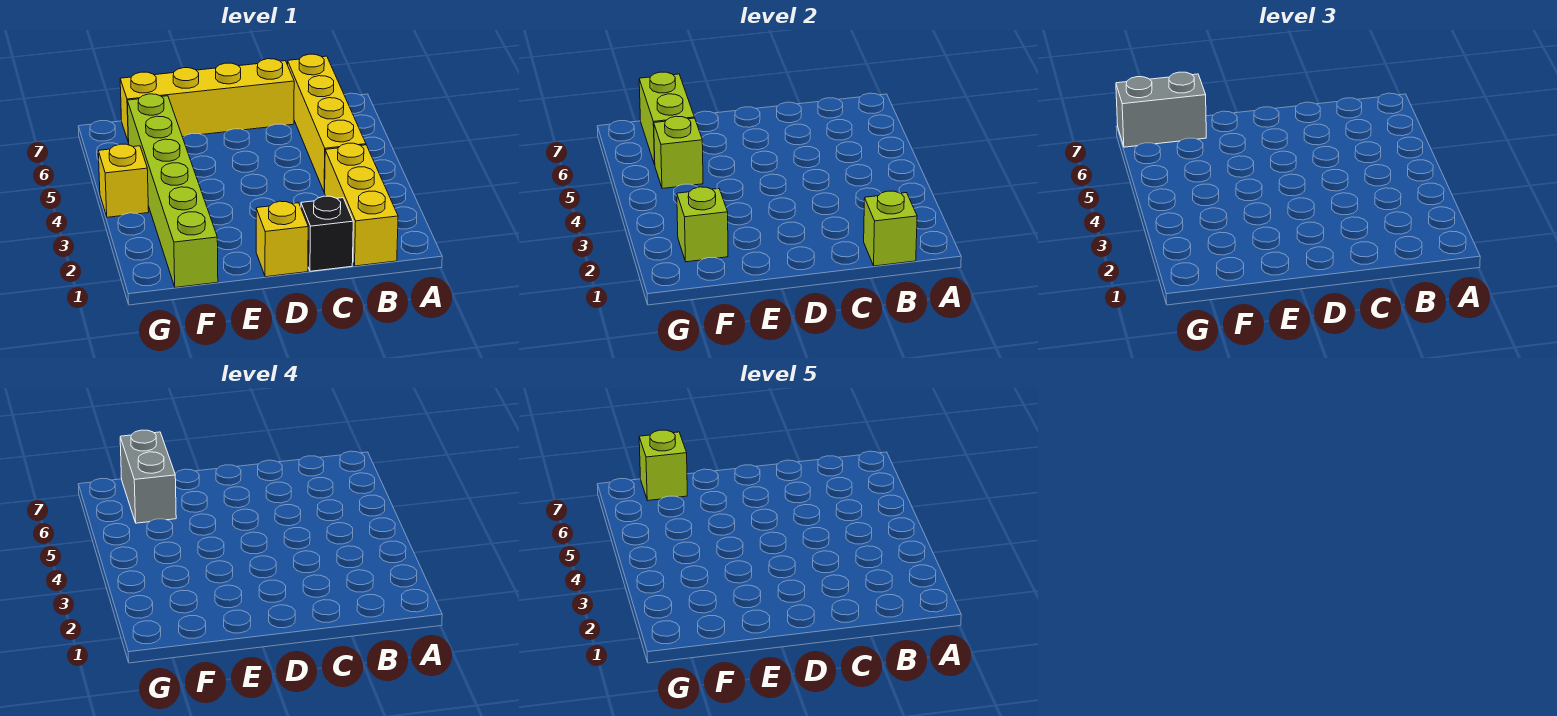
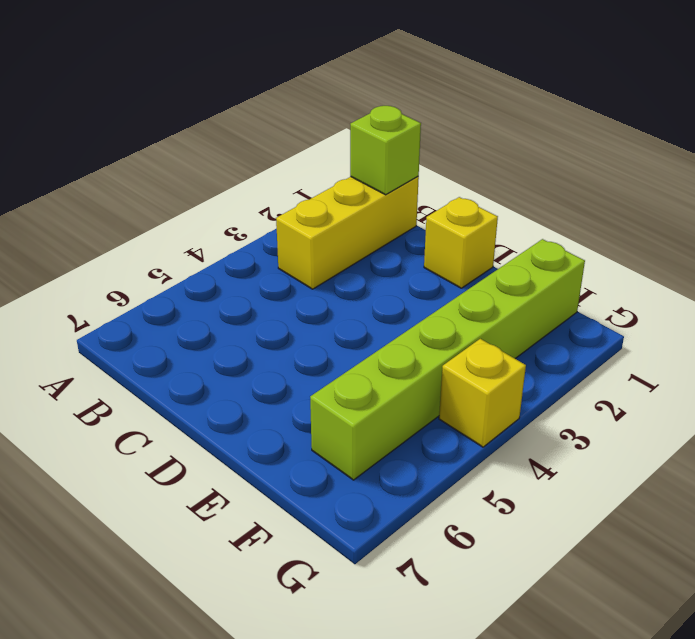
none -> yellow brick B4:B7 level 1
none -> black brick C1 level 1
none -> yellow brick C7:F7 level 1

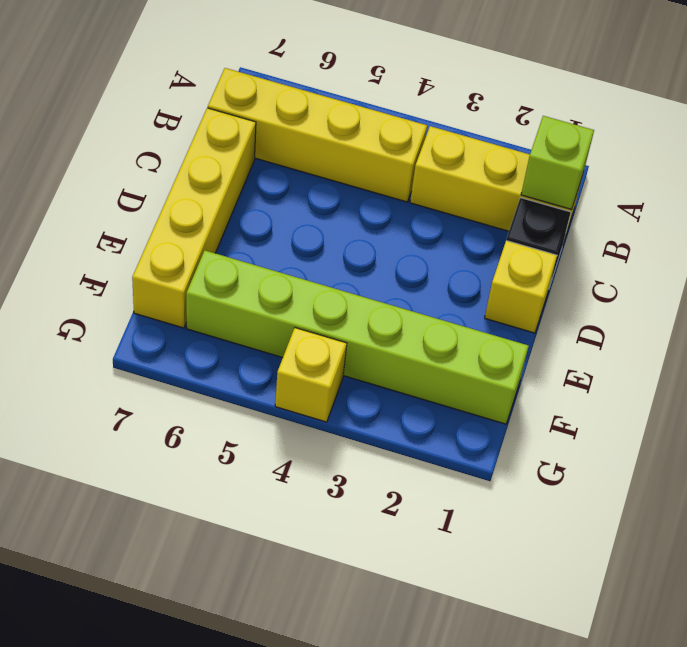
none -> lime brick F2 level 2
none -> lime brick F5 level 2
none -> lime brick F6:F7 level 2

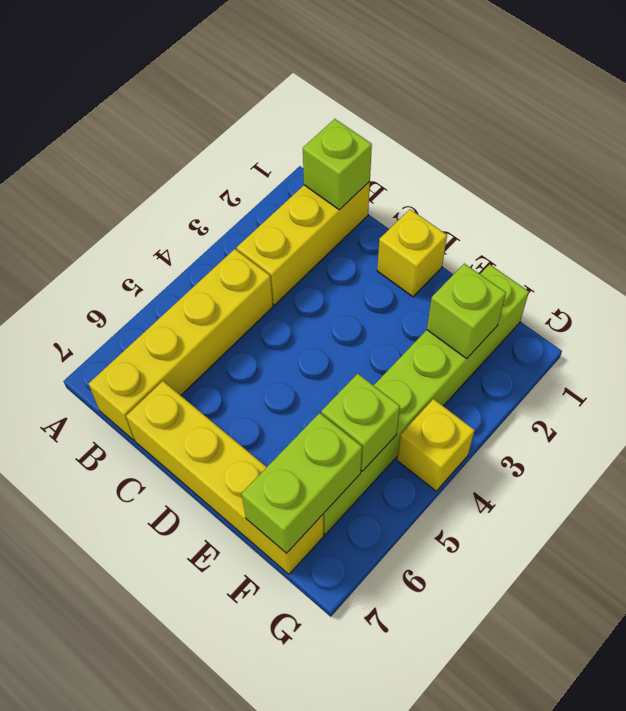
none -> black brick C1 level 1
none -> grey brick F7:G7 level 3
none -> grey brick F6:F7 level 4

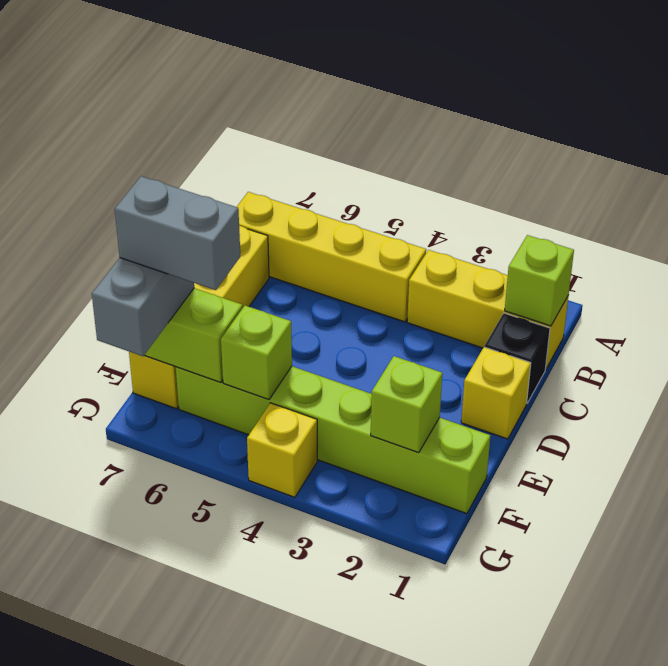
none -> lime brick F7 level 5

